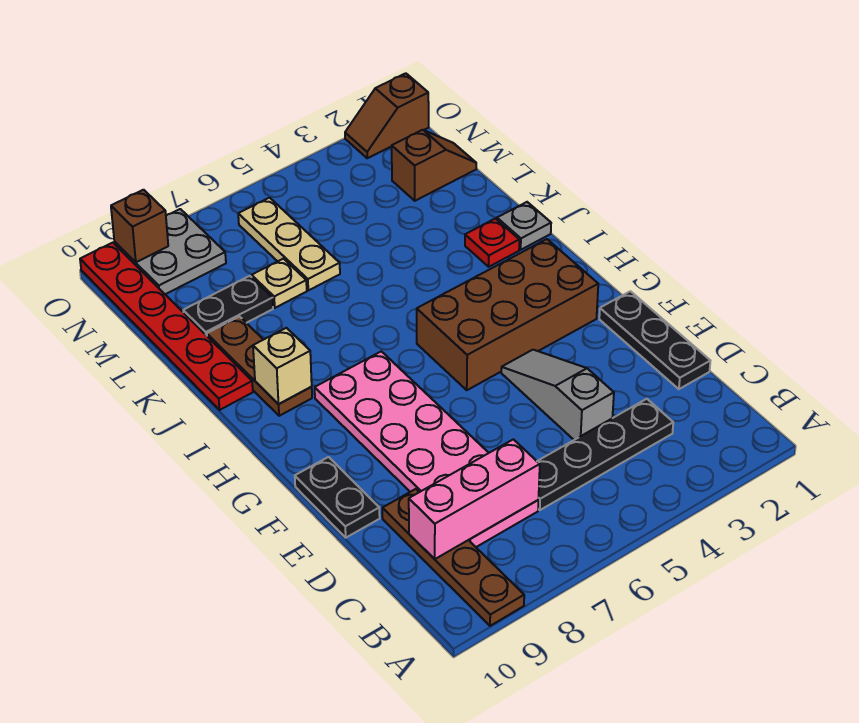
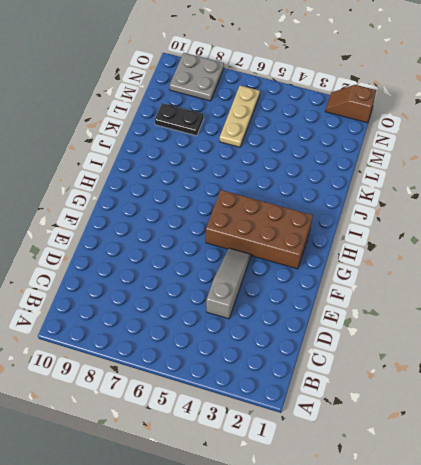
none -> brown plate A9:D9 level 1
none -> black plate C3:C6 level 1
none -> pink plate C7:H8 level 1

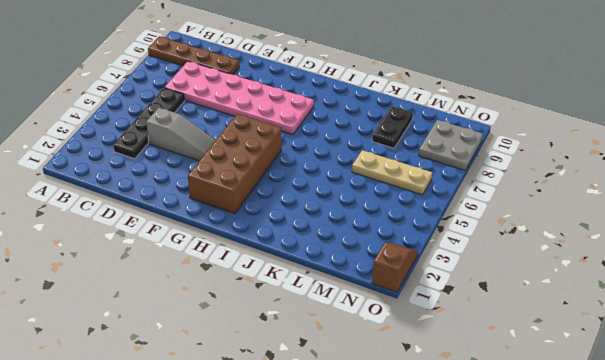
none -> black plate D1:F1 level 1
none -> black plate E10:F10 level 1
none -> brown plate I9:K9 level 1

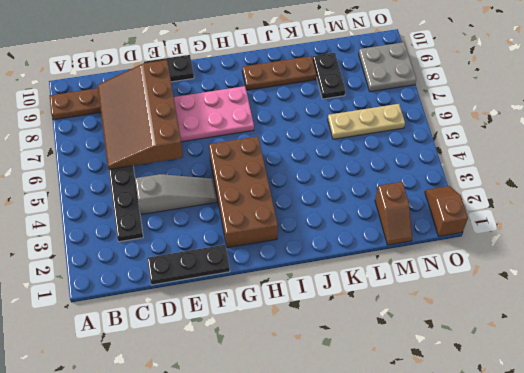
brown slope C6:E9 level 2 top E -> pink brick C7:C9 level 2
none -> grey plate J1 level 1
none -> red plate J2 level 1
none -> red plate J10:O10 level 1

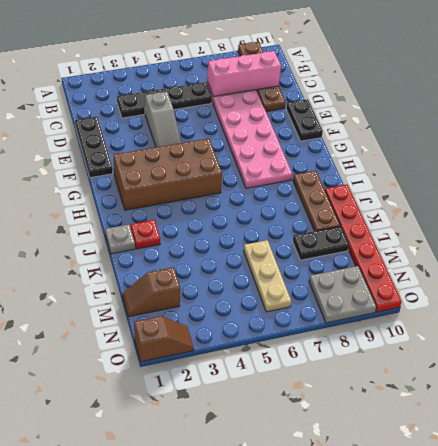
none -> tan plate L7 level 1
none -> tan brick I9 level 2
none -> brown brick O9 level 2

